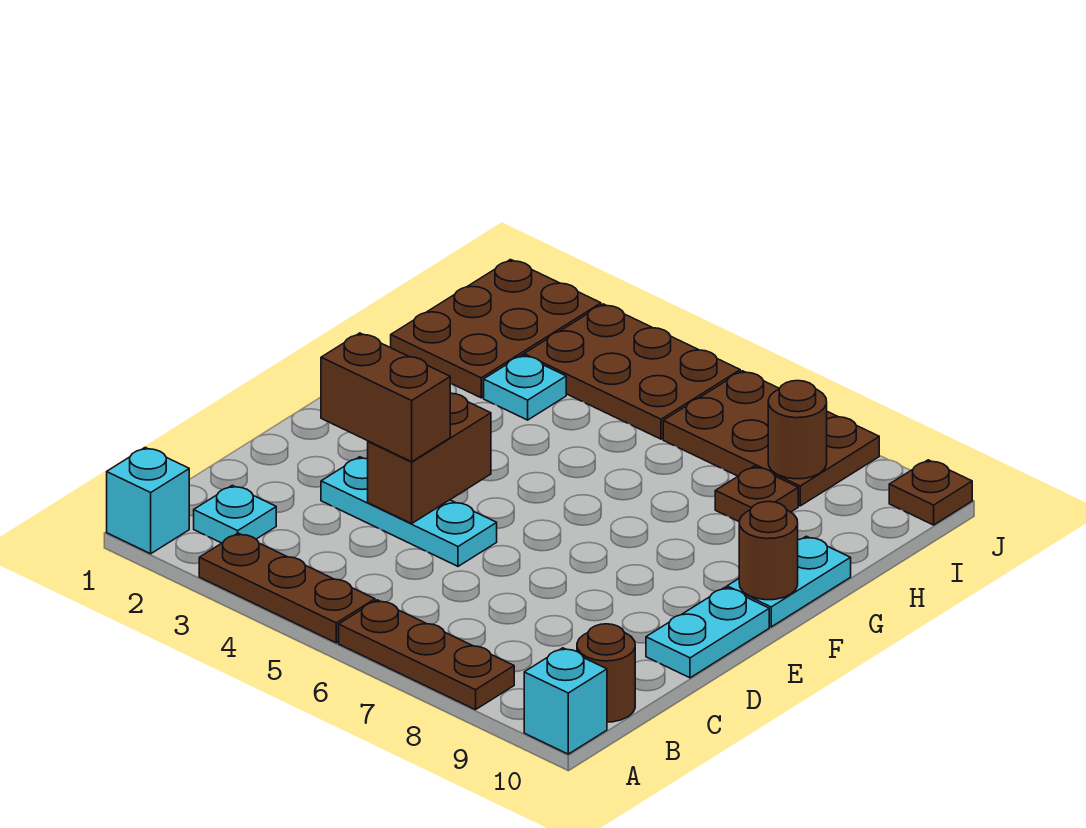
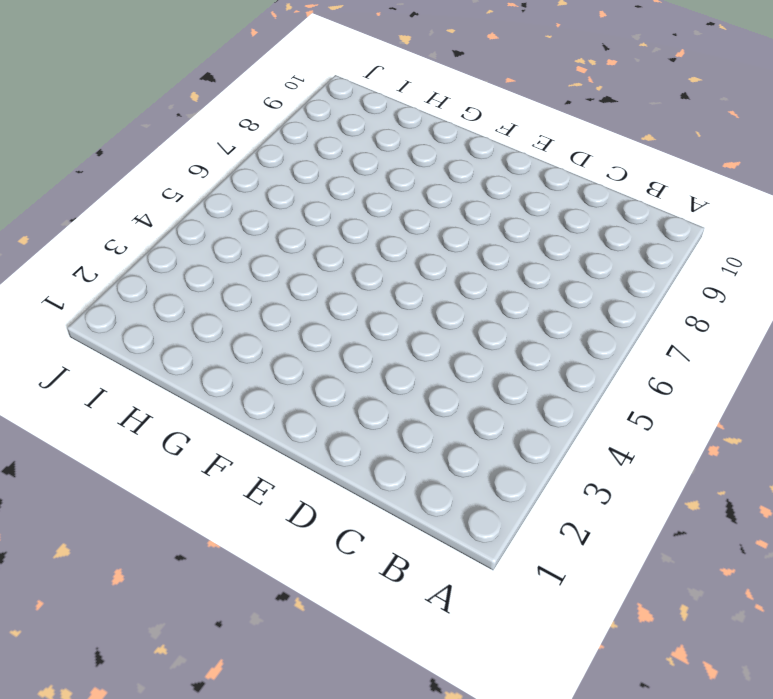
none -> cyan brick A1 level 1
none -> brown plate A3:A5 level 1
none -> brown plate A6:A8 level 1

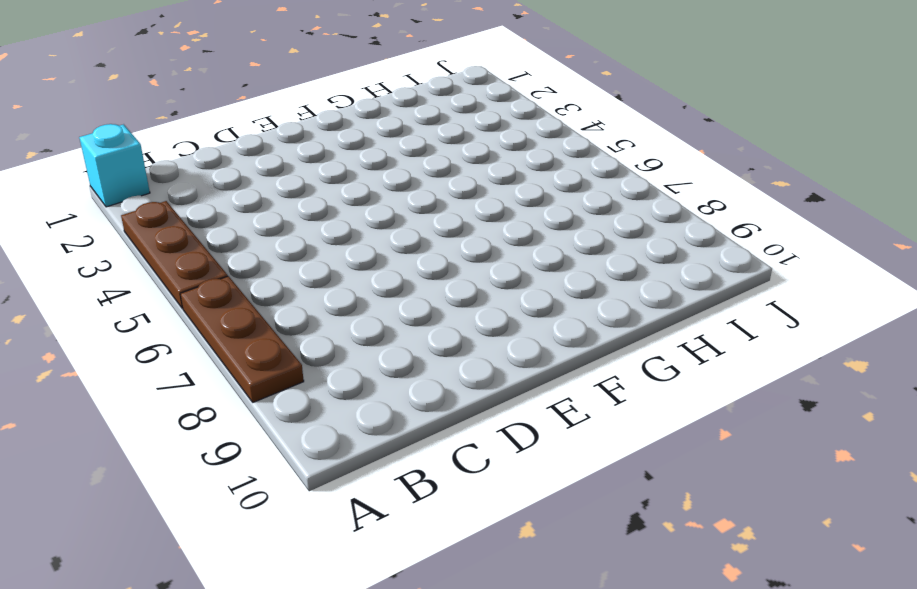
none -> cyan brick A10 level 1
none -> cyan plate B2 level 1
none -> brown round brick B10 level 1

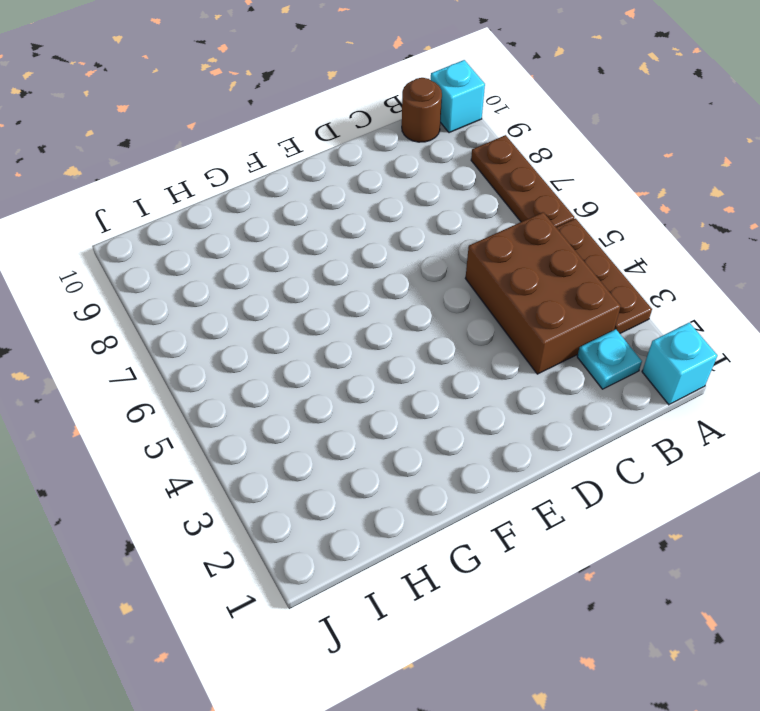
brown brick B3:C5 level 1 -> none
none -> cyan plate D3:D5 level 1
none -> cyan plate D10:E10 level 1
none -> cyan plate F10:G10 level 1

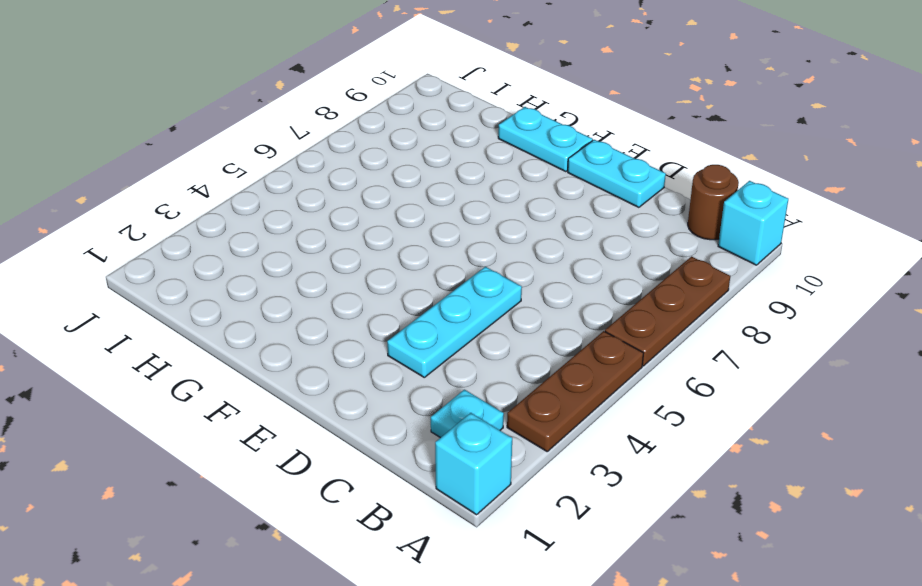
none -> brown plate H1:J2 level 1
none -> cyan plate H3 level 1
none -> brown plate H8 level 1

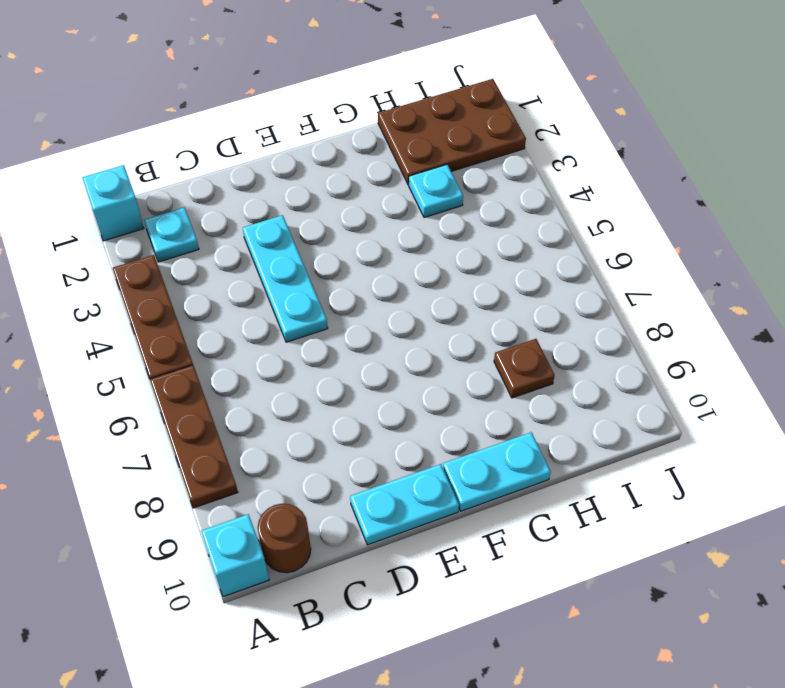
none -> brown plate I3:J5 level 1
none -> brown plate I6:J8 level 1
none -> brown plate J10 level 1

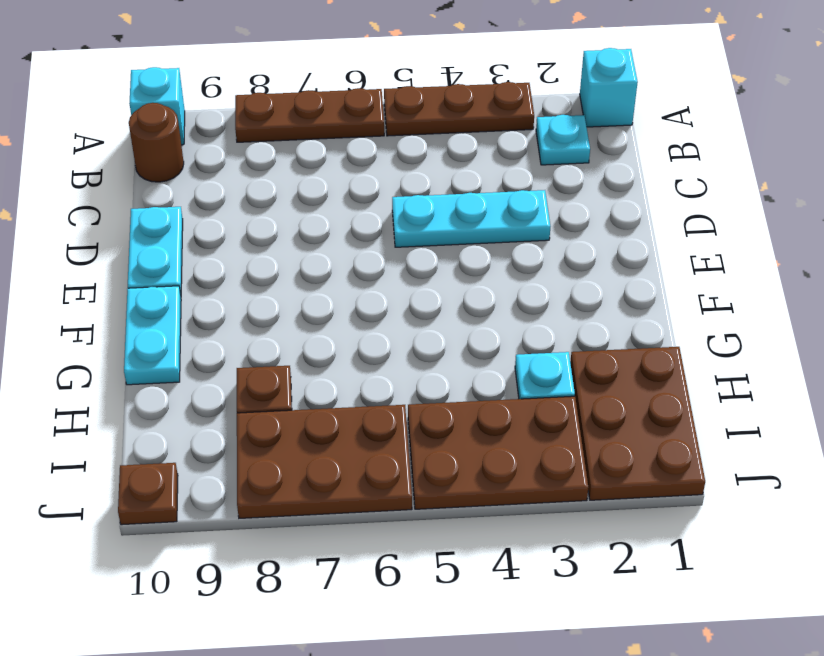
none -> brown brick D4:E4 level 2
none -> brown round brick F10 level 2
none -> brown round brick I8 level 2

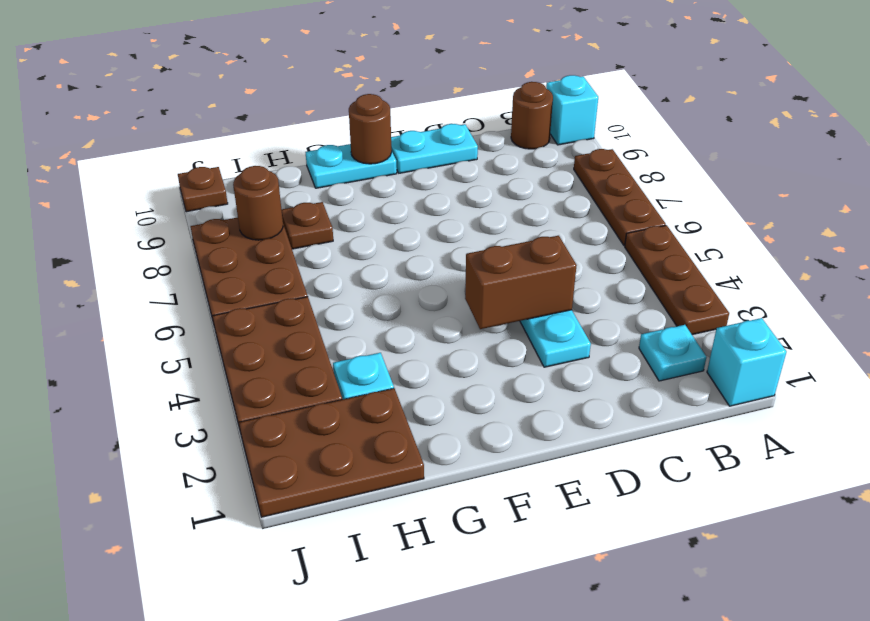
none -> brown brick D3:D4 level 3

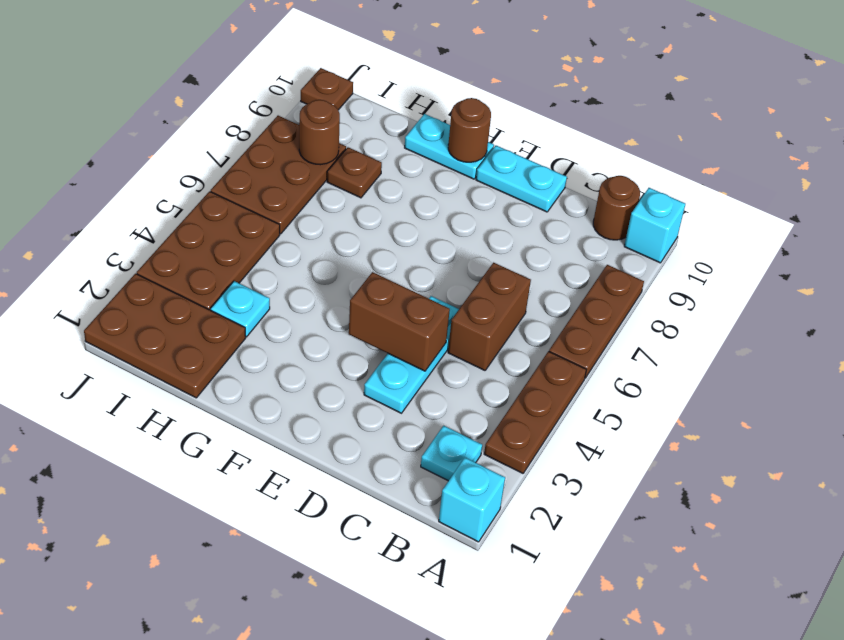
brown brick C5:C6 level 1 -> brown brick D3:D4 level 3

